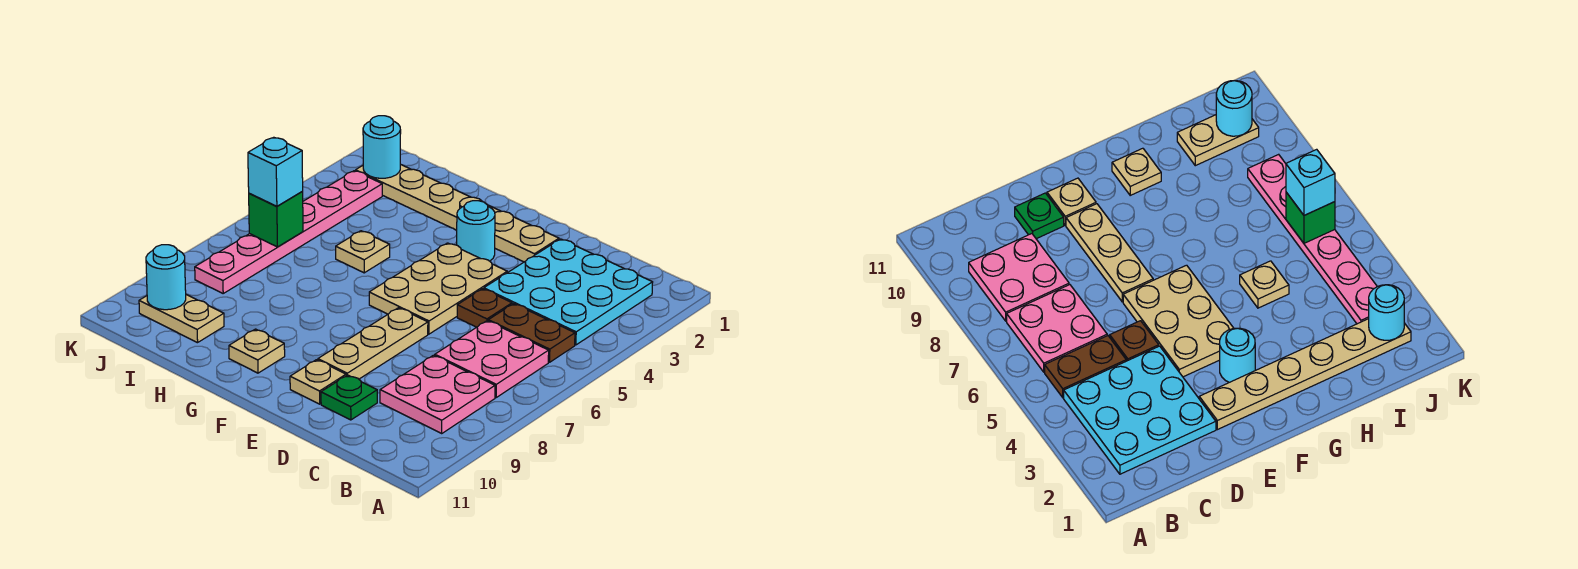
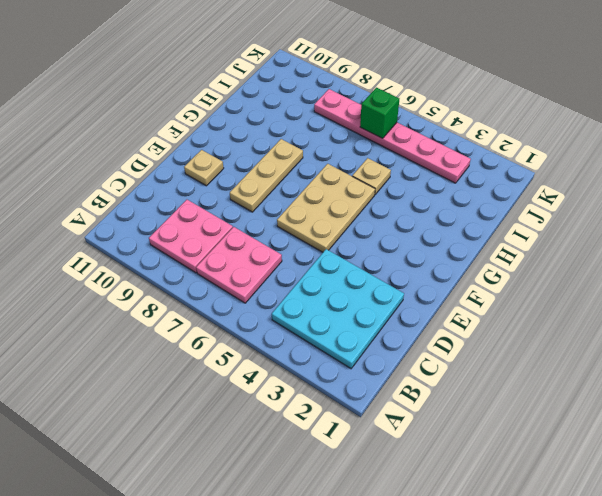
tan plate E5:G6 level 1 -> tan plate E4:F6 level 1
tan plate E8:G8 level 1 -> tan plate E7:E9 level 1
none -> brown plate B5:C5 level 1
none -> brown plate D5 level 1
none -> green plate D10 level 1

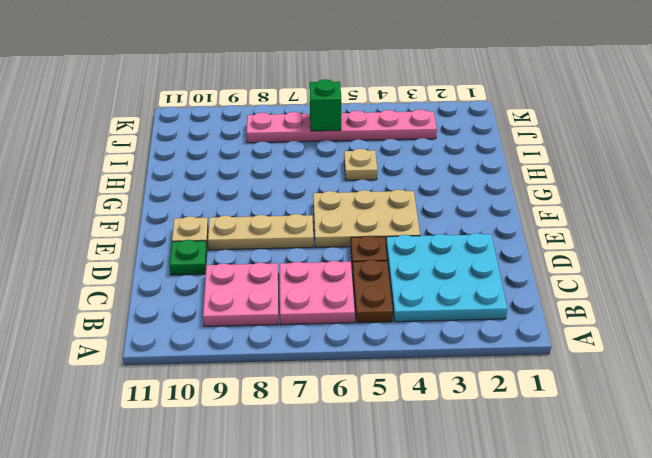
none -> tan plate E2:J2 level 1
none -> cyan round brick F3 level 1
none -> tan plate G10 level 1

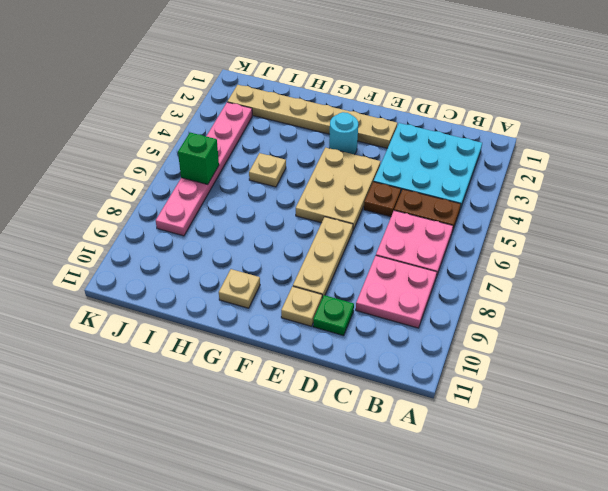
none -> tan plate I10:J10 level 1
none -> cyan round brick J2 level 2
none -> cyan round brick J10 level 2

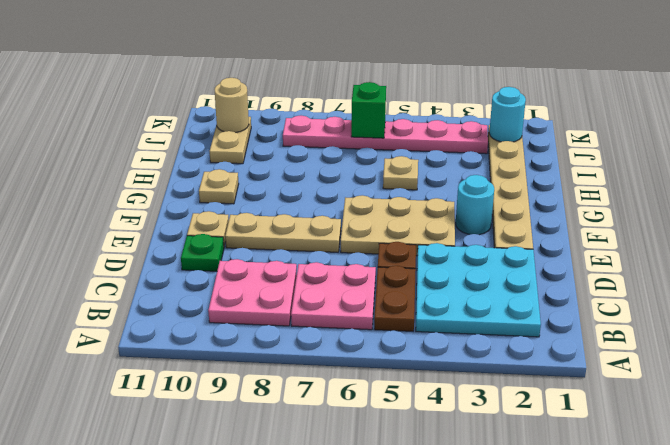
tan round brick J10 level 2 -> cyan round brick J10 level 2
none -> cyan brick J6 level 3

